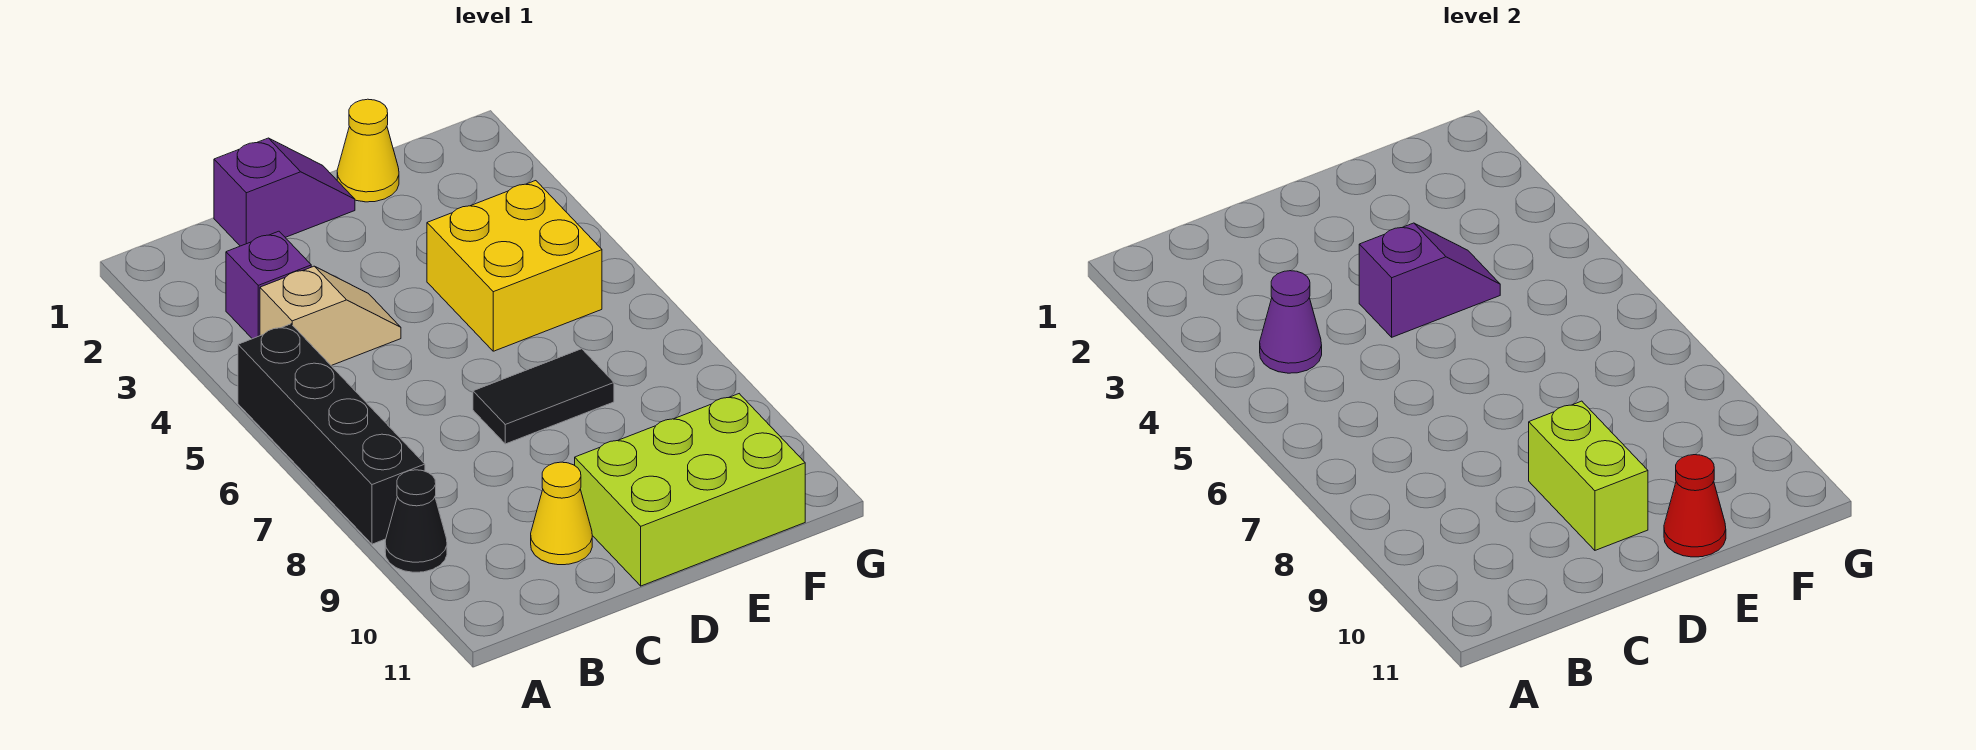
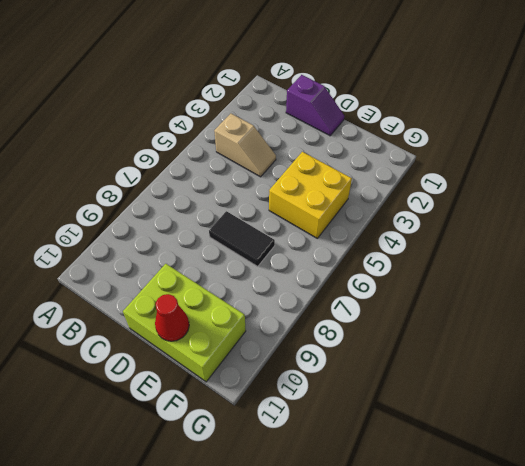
none -> black brick A5:A8 level 1
none -> black cone A9 level 1
none -> purple brick B3 level 1

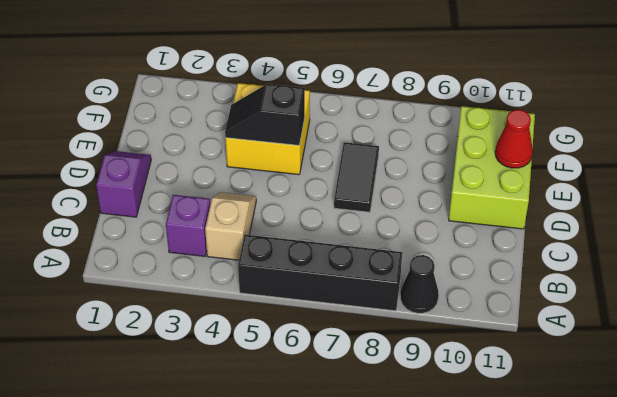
black slope E4:E5 level 2 top 5 -> purple slope D4:E4 level 2 top D
none -> yellow cone C10 level 1
none -> yellow cone E1 level 1
none -> purple cone B4 level 2

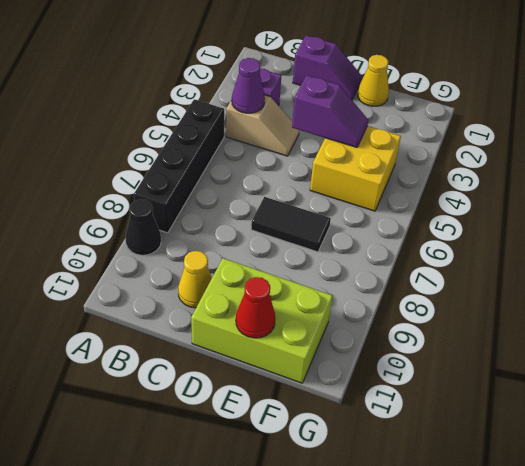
none -> lime brick D9:D10 level 2

